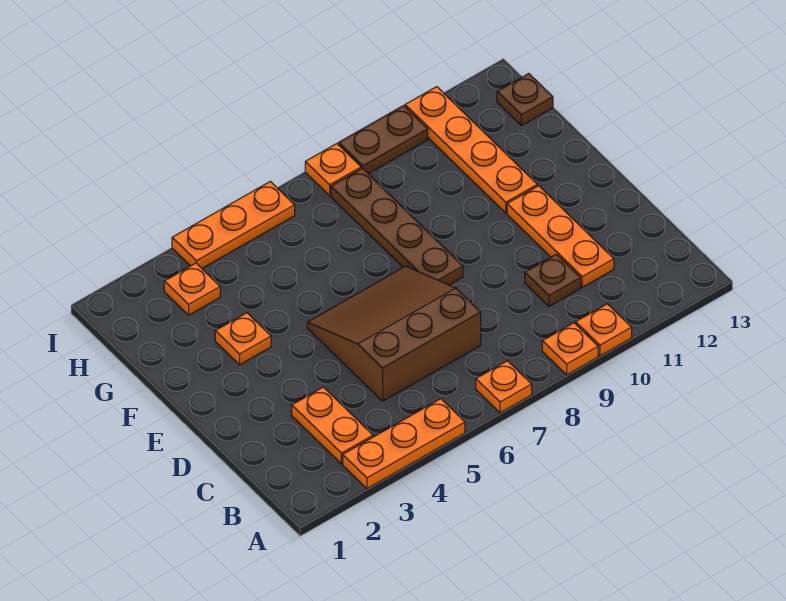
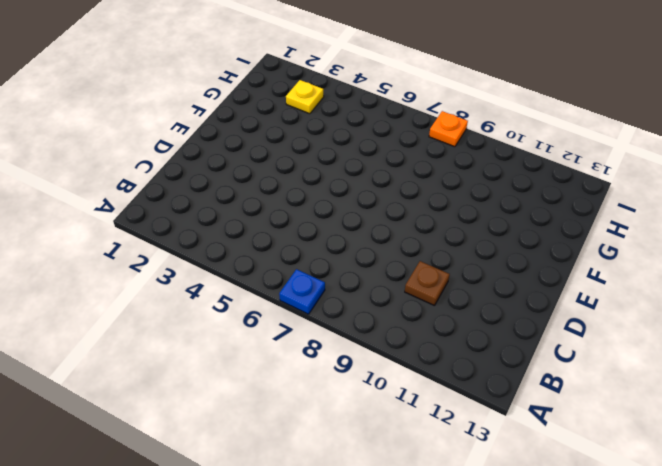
blue plate A7 level 1 -> orange plate A7 level 1
yellow plate H3 level 1 -> orange plate H3 level 1
none -> orange plate A3:A5 level 1
none -> orange plate A9 level 1
none -> orange plate A10 level 1

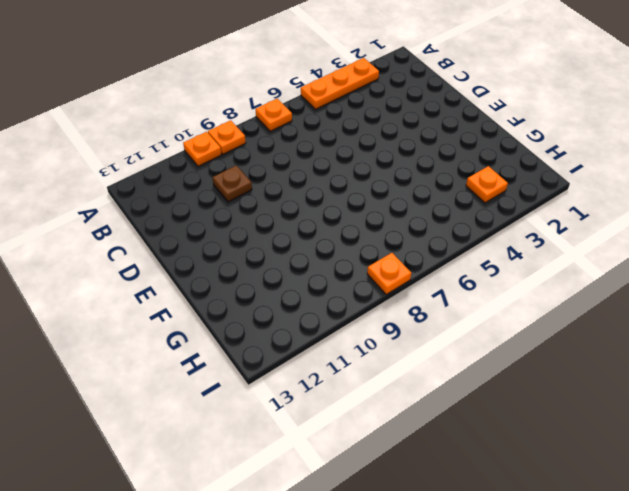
none -> orange plate B3:C3 level 1
none -> brown slope C5:E7 level 1 top C
none -> orange plate C11:E11 level 1

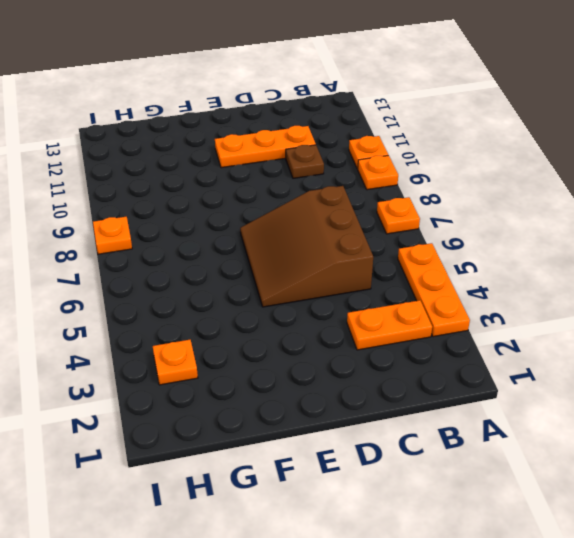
none -> brown plate E8:H8 level 1
none -> orange plate F3 level 1
none -> orange plate F11:I11 level 1

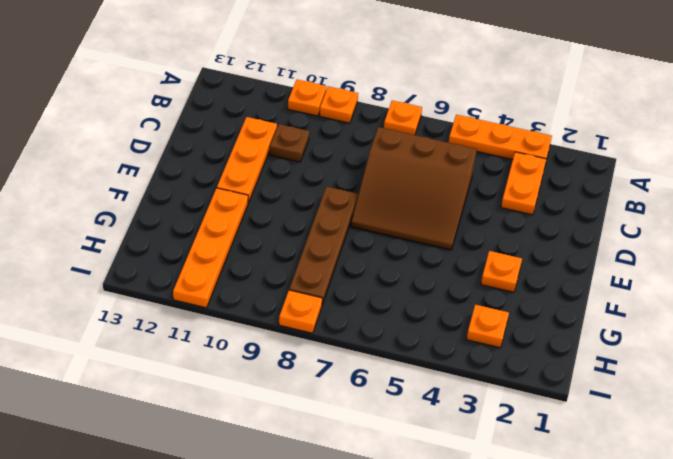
none -> brown plate H13 level 1
none -> orange plate I4:I6 level 1
none -> brown plate I9:I10 level 1

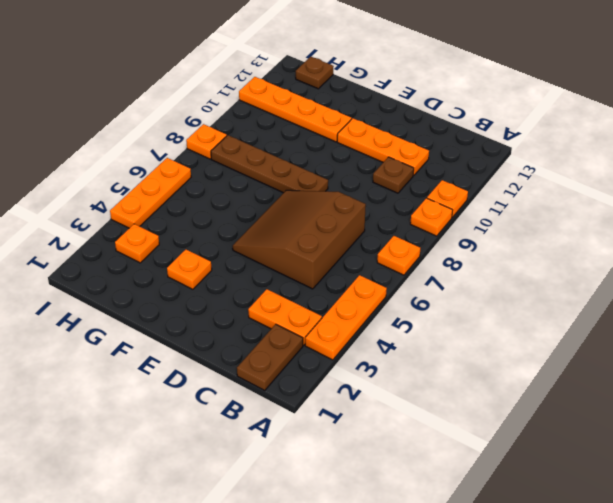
brown plate B1:B2 level 1 -> brown plate I9:I10 level 1

